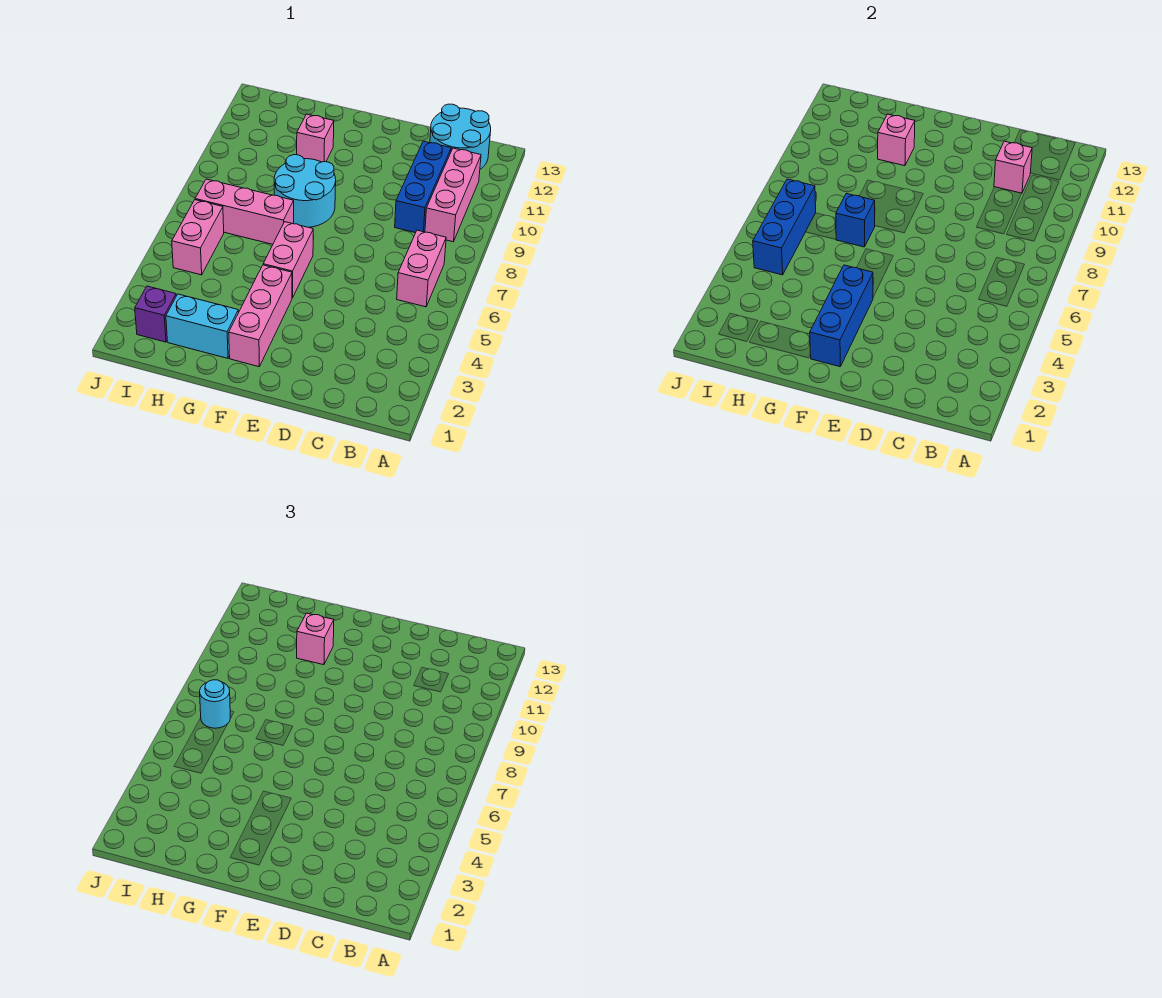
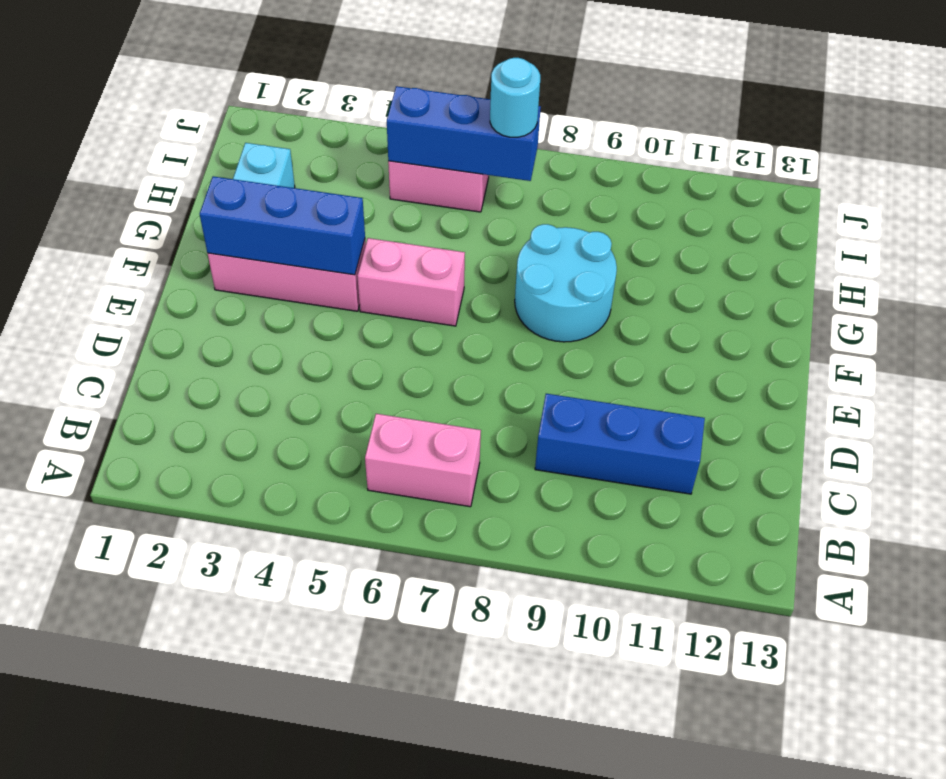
none -> pink brick B9:B11 level 1
none -> cyan round brick B12:C13 level 1
none -> pink brick G7:I7 level 1

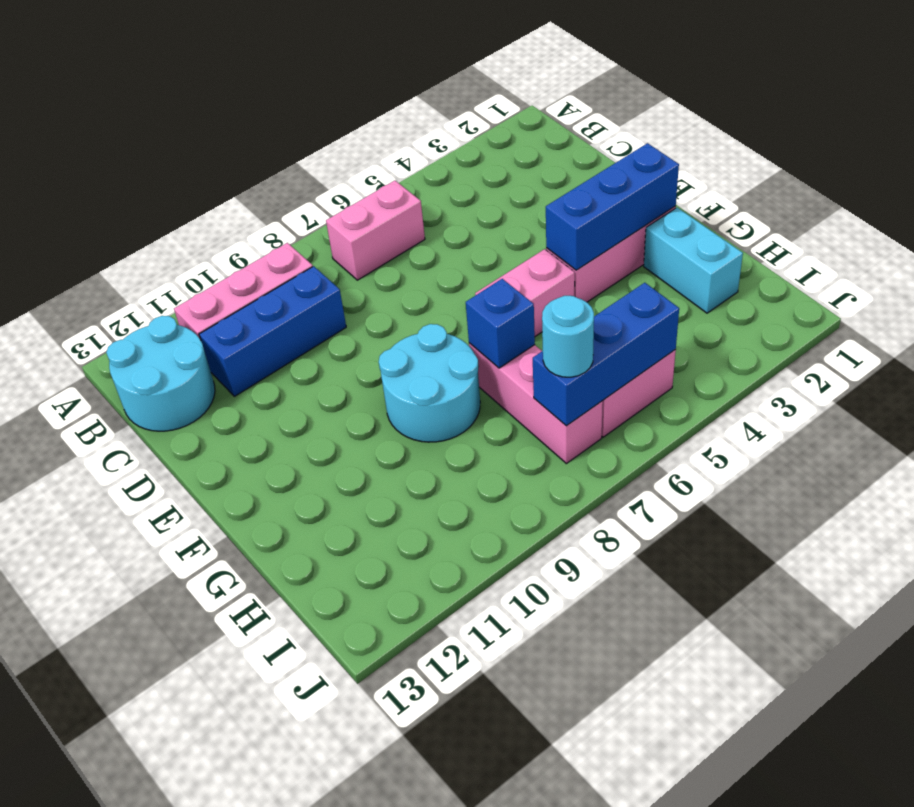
none -> pink brick G11 level 1
none -> purple brick I2 level 1
none -> pink brick C11 level 2

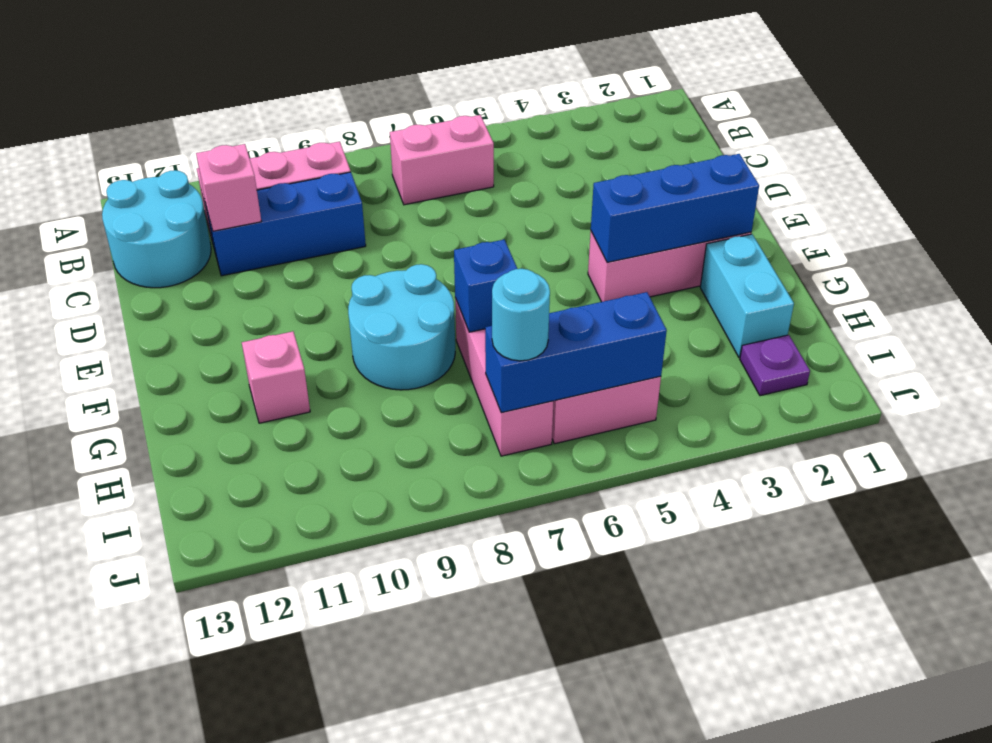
purple plate I2 level 1 -> purple brick I2 level 1
none -> pink brick F5:F6 level 1
none -> pink brick G11 level 2
none -> pink brick G11 level 3

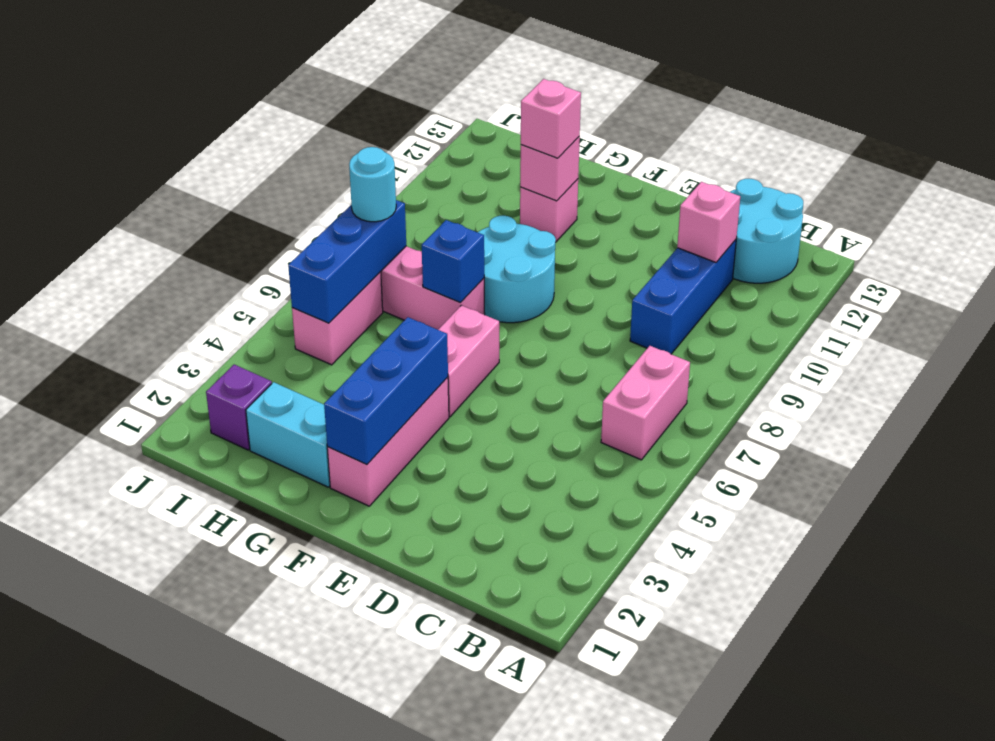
none -> pink brick B9:B11 level 1

